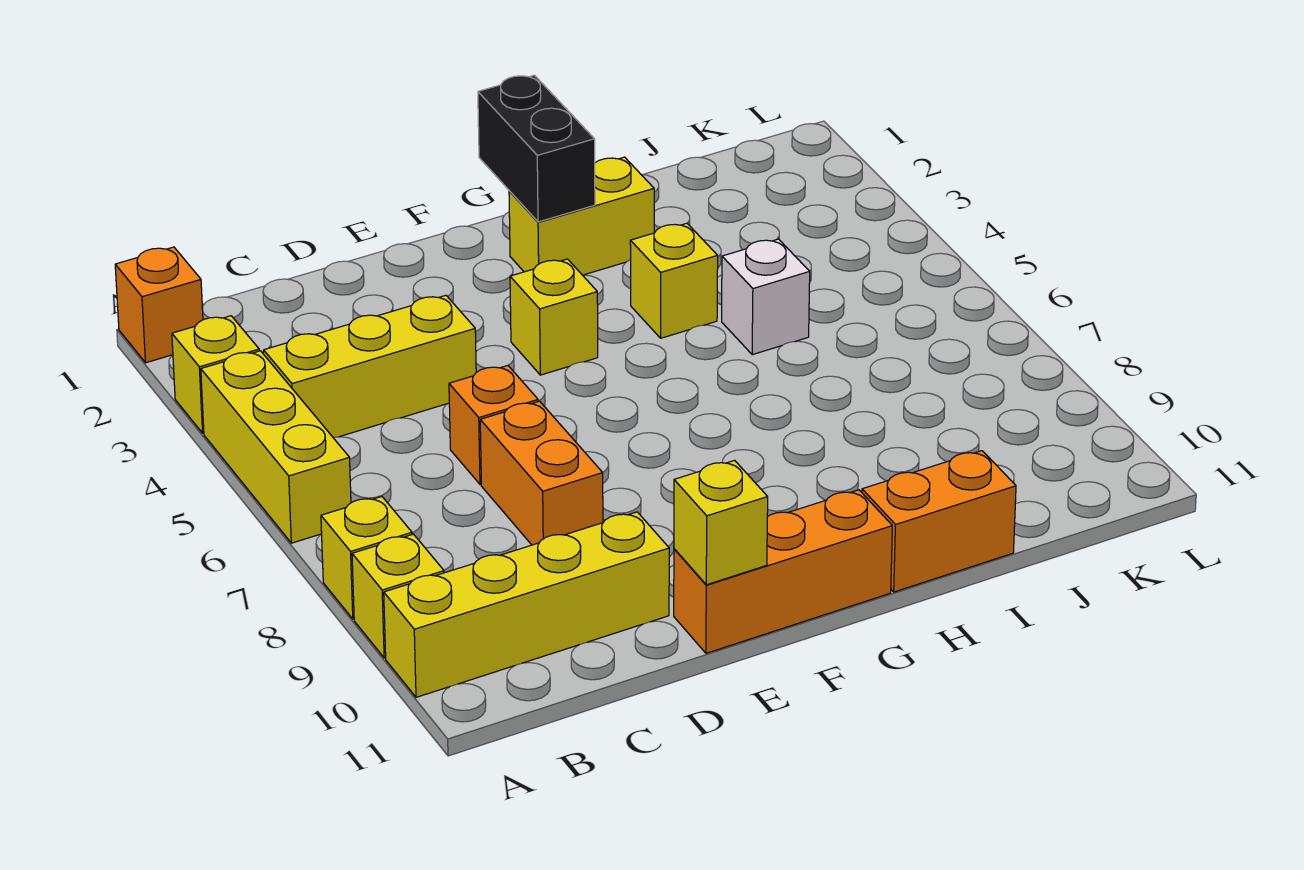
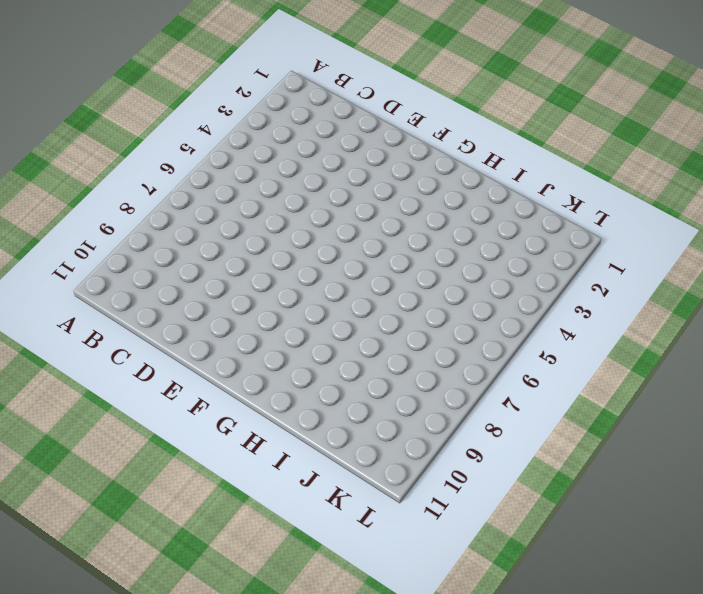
none -> orange brick A1 level 1
none -> yellow brick A3 level 1
none -> yellow brick A4:A6 level 1

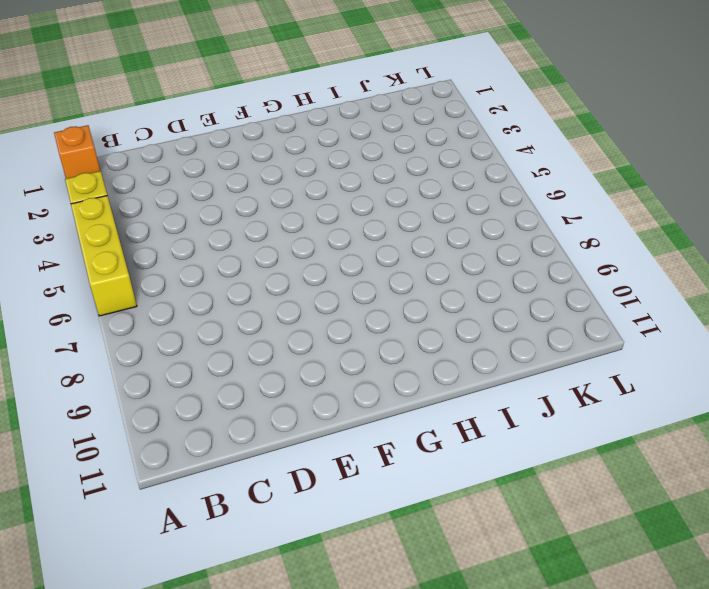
none -> yellow brick A8 level 1
none -> yellow brick A9 level 1
none -> yellow brick A10:D10 level 1

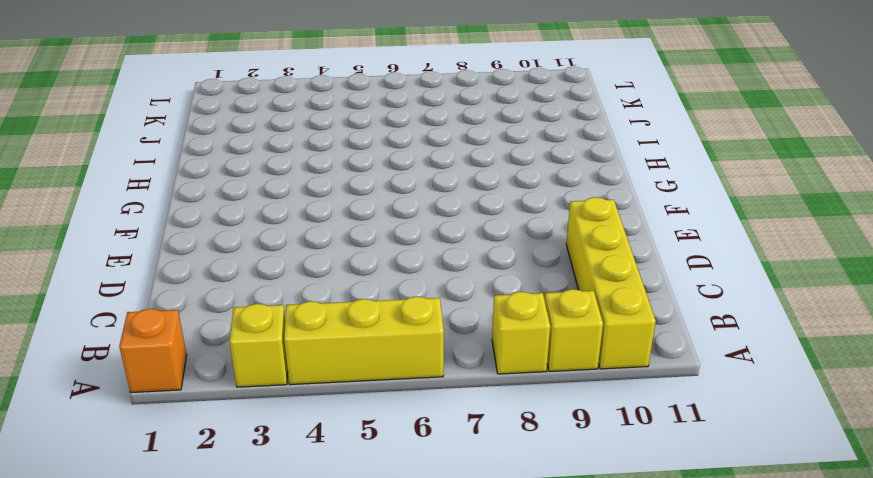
none -> yellow brick B4:D4 level 1
none -> orange brick D6 level 1
none -> orange brick D7:D8 level 1

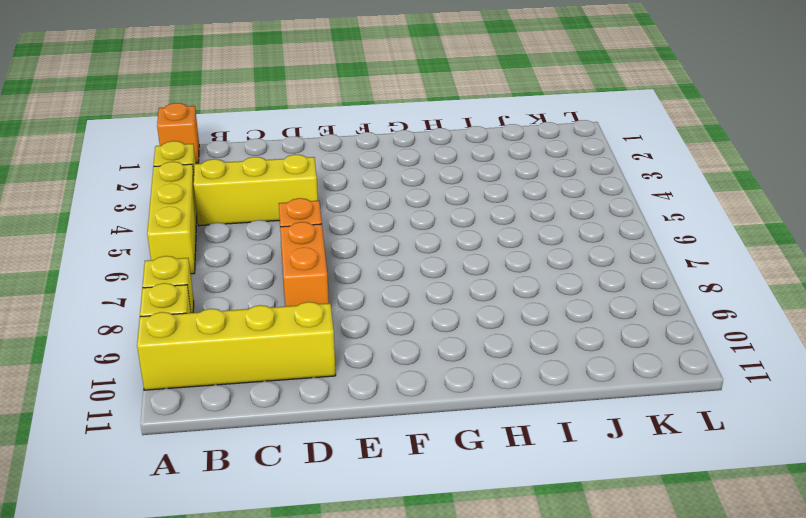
none -> orange brick E11:G11 level 1
none -> yellow brick F4 level 1
none -> yellow brick G2:H2 level 1

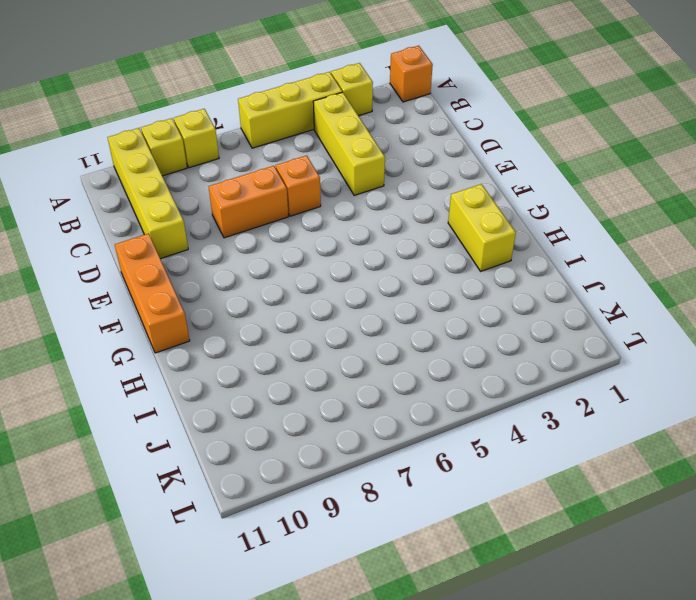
none -> yellow brick F4 level 1
none -> yellow brick H4 level 1
none -> orange brick H11:I11 level 1

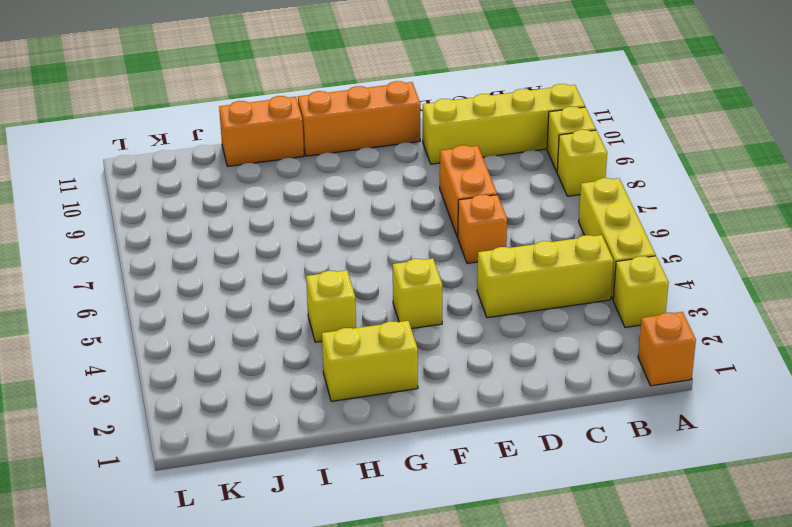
none -> white brick I5 level 1
none -> yellow brick E11 level 2
none -> black brick G1:G2 level 2

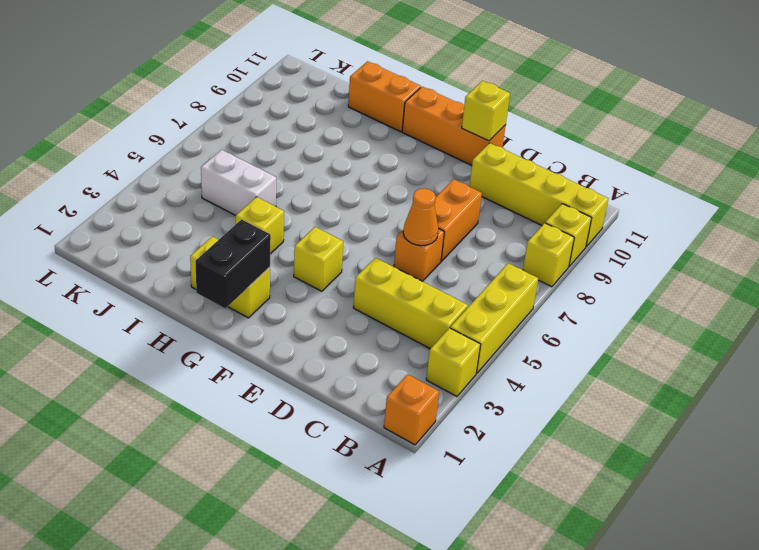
orange cone D6 level 2 -> none
white brick I5:J5 level 1 -> white brick I5 level 1

